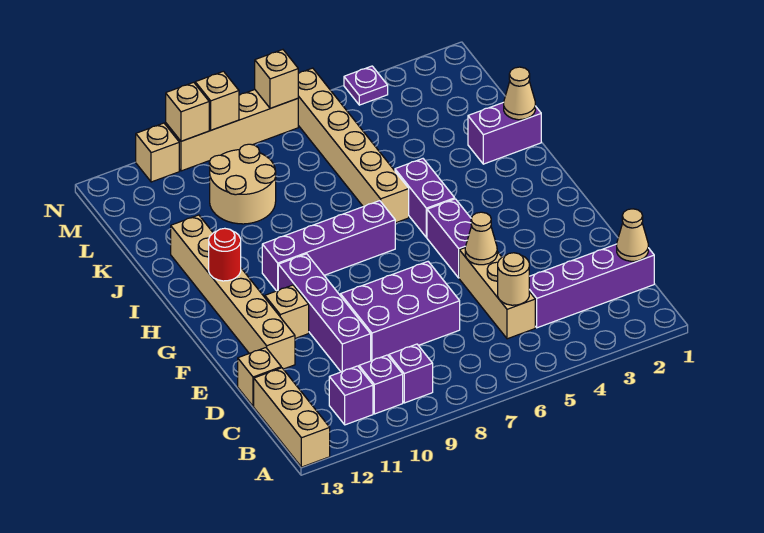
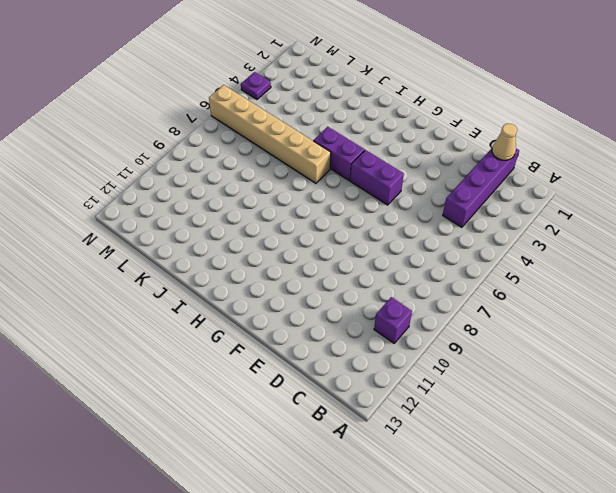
none -> tan brick A13:C13 level 1
none -> purple brick B9 level 1
none -> purple brick B11 level 1

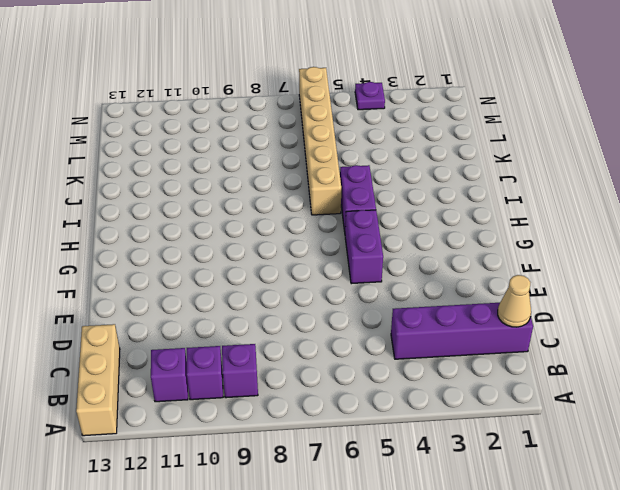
none -> tan brick C5:E5 level 1
none -> purple brick D7:E9 level 1
none -> purple brick D10:G10 level 1

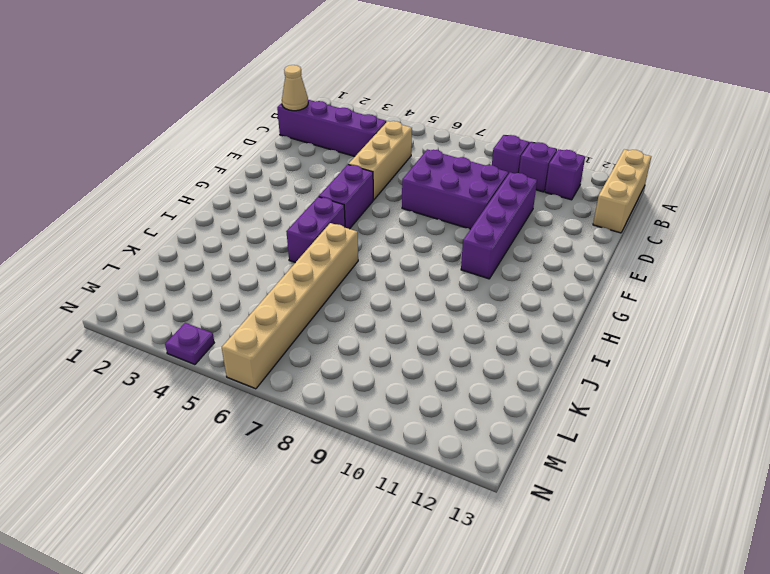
none -> tan brick D13 level 1
none -> tan brick E12:J12 level 1
none -> tan brick F11 level 1

